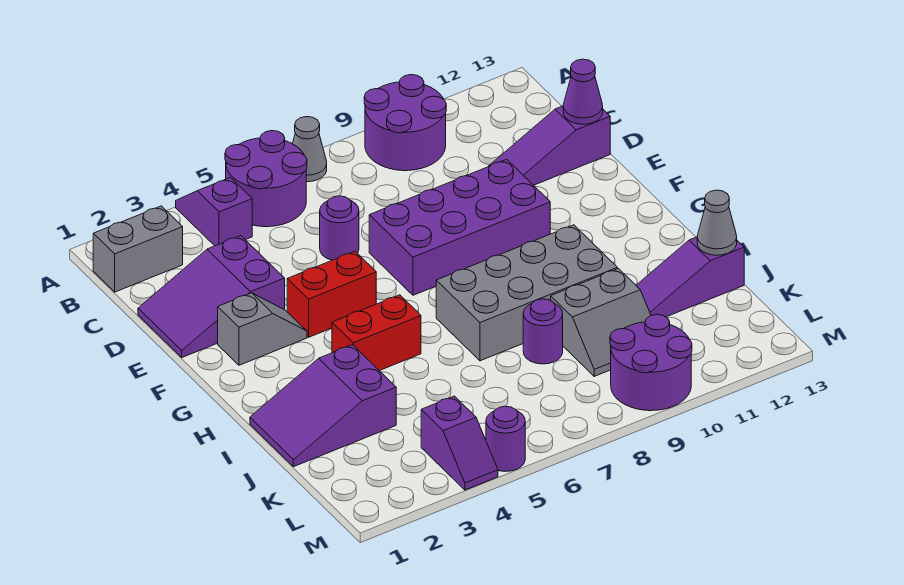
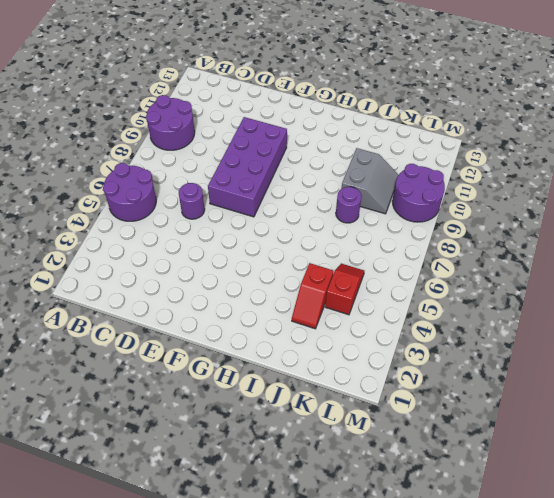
red slope J3:J4 level 1 top 4 -> purple slope I1:J3 level 1 top 3
red slope K4:K5 level 1 top 4 -> none
none -> purple slope A4:B4 level 1 top B
none -> grey cone A7 level 1
none -> grey brick B1:B2 level 1

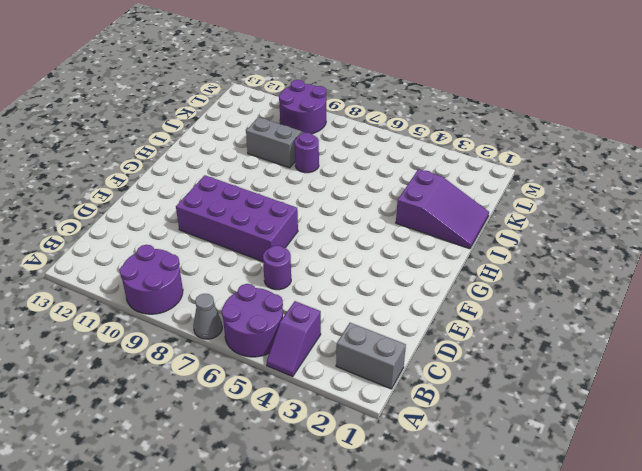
none -> purple slope D1:E3 level 1 top 3
none -> purple slope D11:D13 level 1 top 13
none -> grey slope F2:F3 level 1 top 2

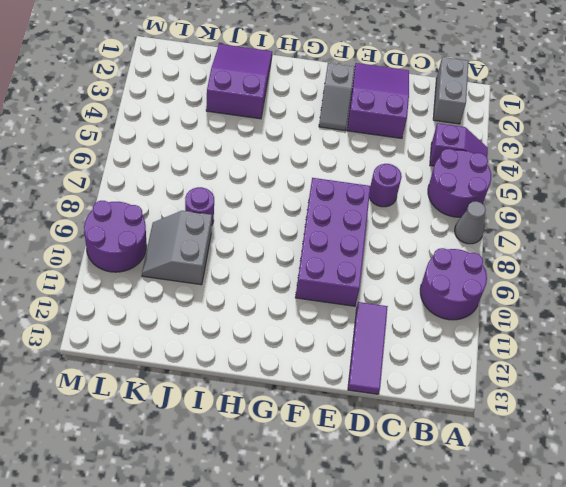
purple tile D11:D13 level 1 -> purple slope D11:D13 level 1 top 13
none -> red brick F4:F5 level 1
none -> red brick H4:H5 level 1
none -> grey brick H7:I10 level 1

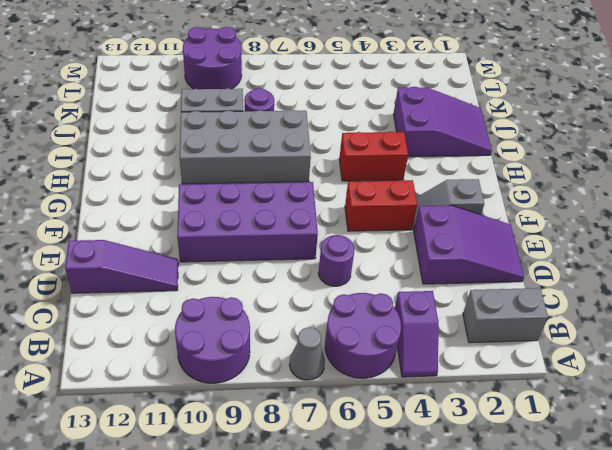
none -> purple slope J11:J13 level 1 top 13
none -> purple slope L4:M4 level 1 top L
none -> purple round brick M5 level 1

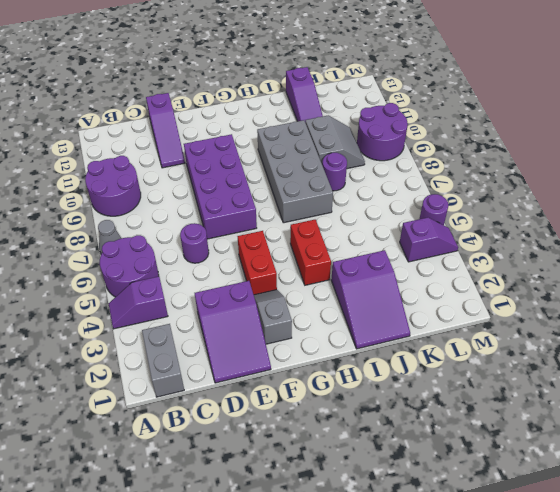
none -> purple cone D13 level 2
none -> grey cone J13 level 2

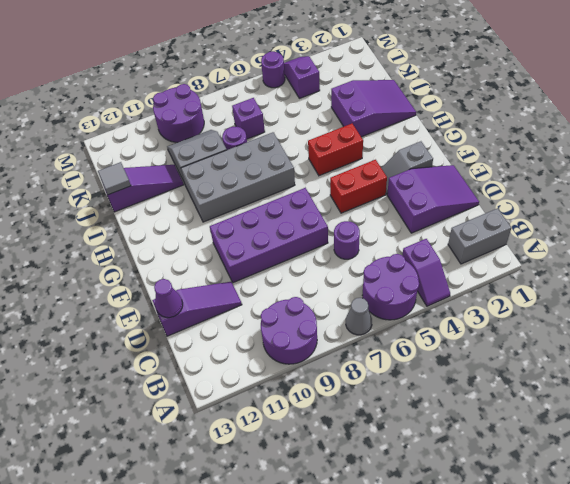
grey tile J13 level 2 -> grey cone J13 level 2
purple brick K7 level 1 -> none

